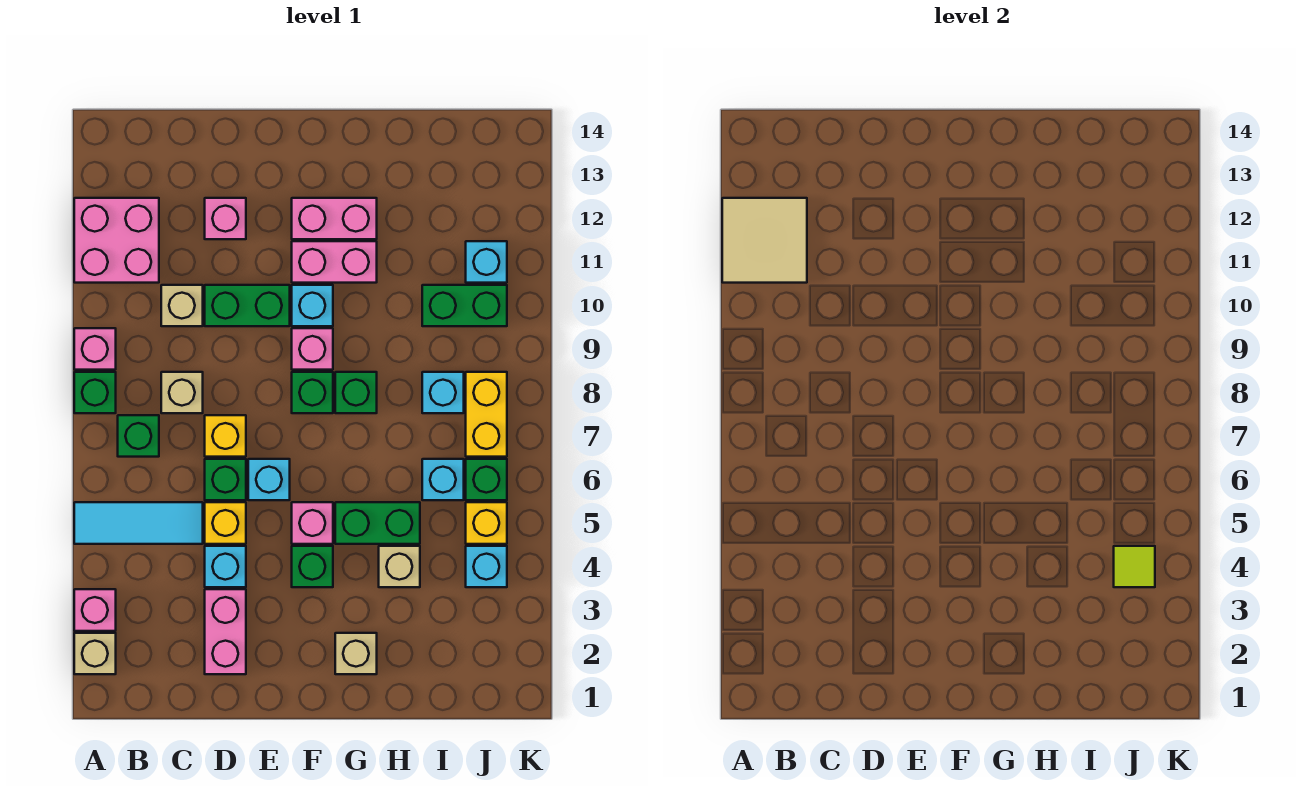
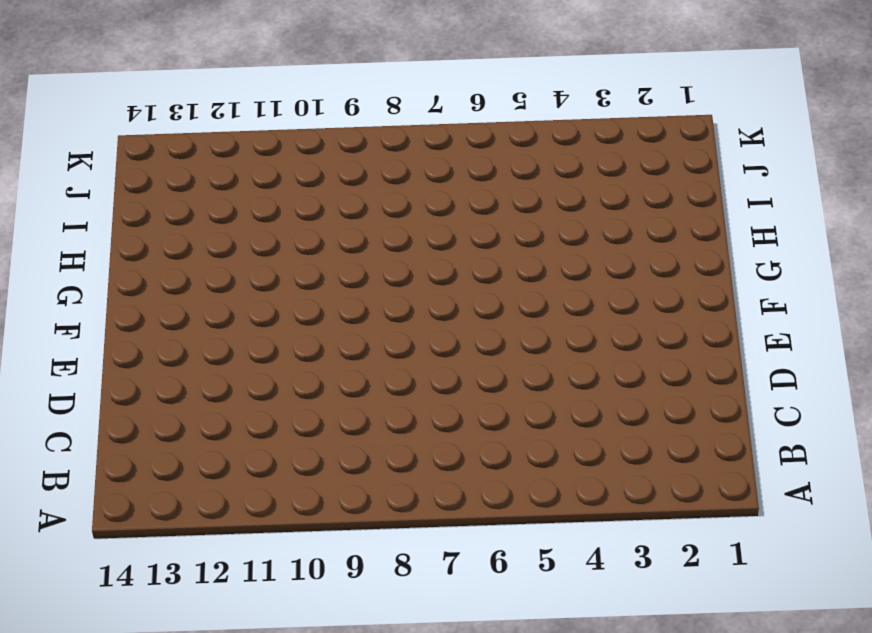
none -> tan brick A2 level 1
none -> pink brick A3 level 1
none -> cyan tile A5:C5 level 1
none -> green brick A8 level 1

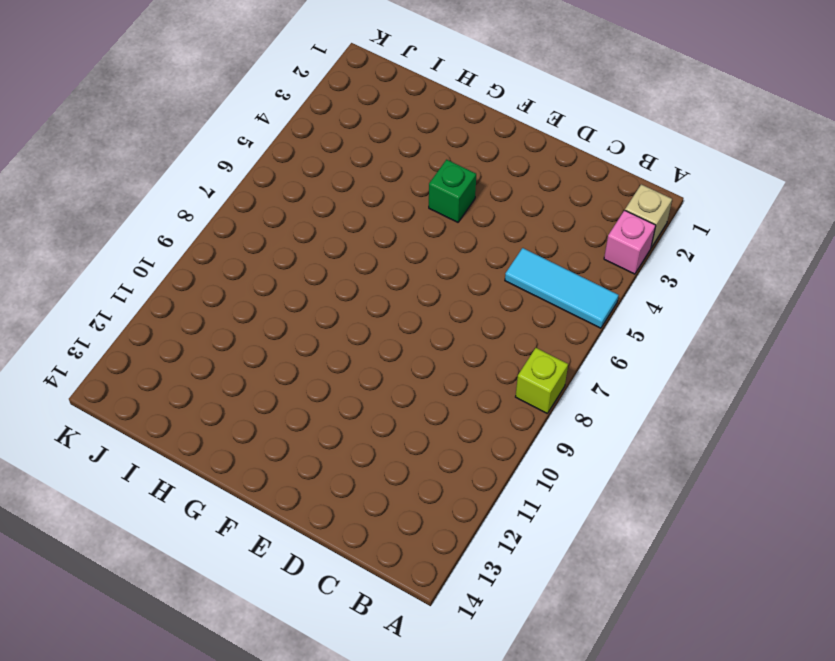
lime brick A8 level 1 -> green brick A8 level 1
none -> pink brick A9 level 1
none -> pink brick A11:B12 level 1
none -> green brick B7 level 1
none -> tan brick C8 level 1

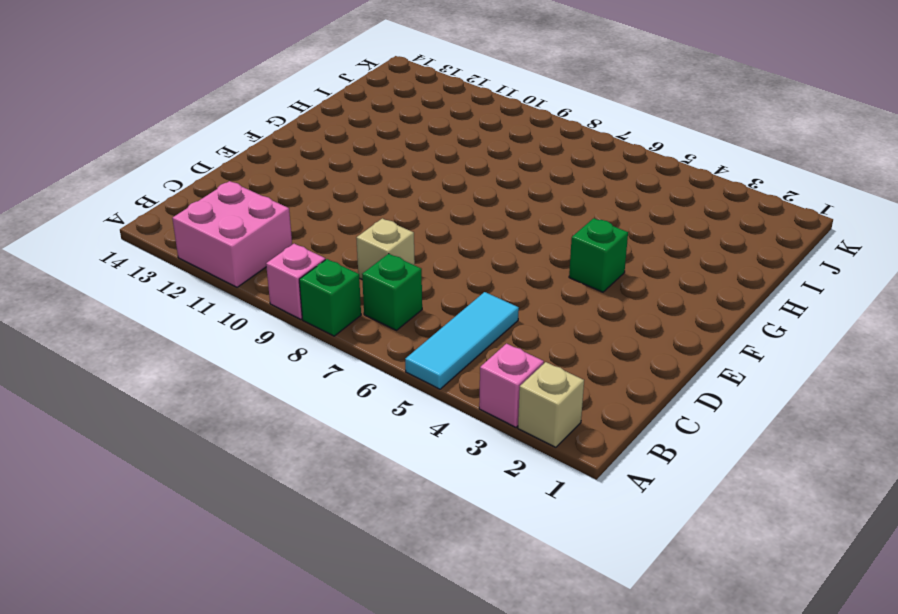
none -> tan brick C10 level 1
none -> pink brick D2:D3 level 1
none -> cyan brick D4 level 1
none -> yellow brick D5 level 1

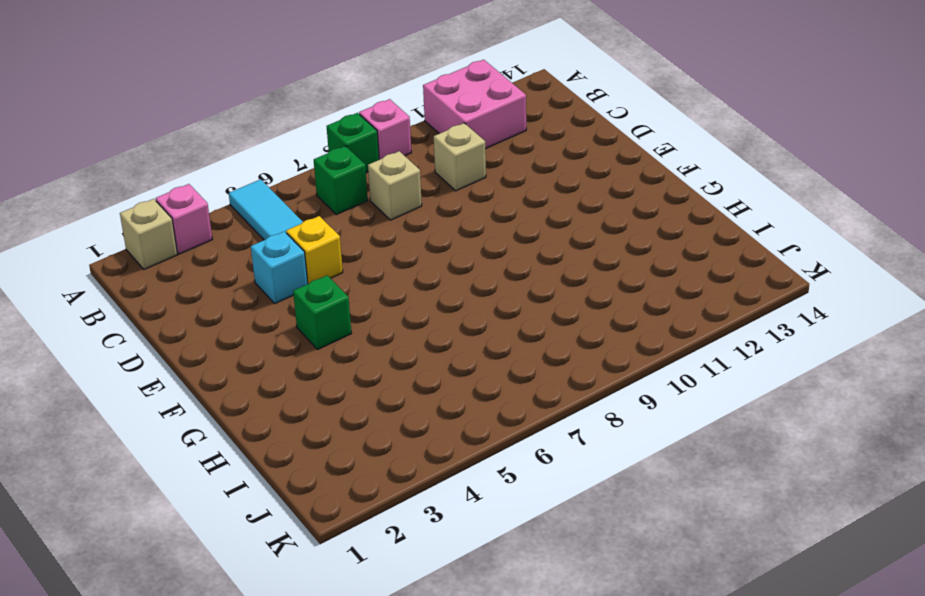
none -> pink brick D2:D3 level 1
none -> green brick D6 level 1
none -> yellow brick D7 level 1
none -> green brick D10:E10 level 1

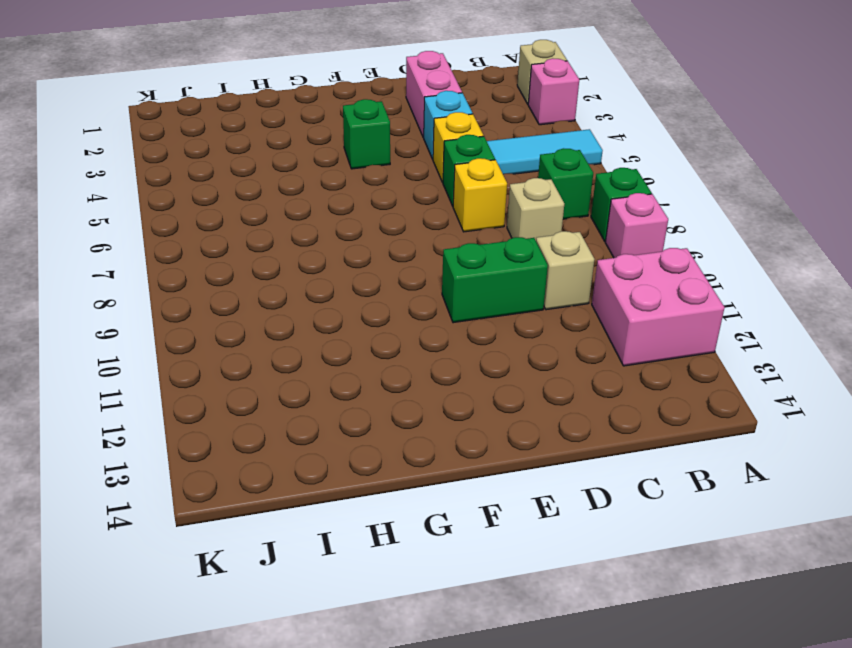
none -> pink brick D12 level 1
none -> cyan brick E6 level 1
none -> pink brick F5 level 1
none -> green brick F8 level 1

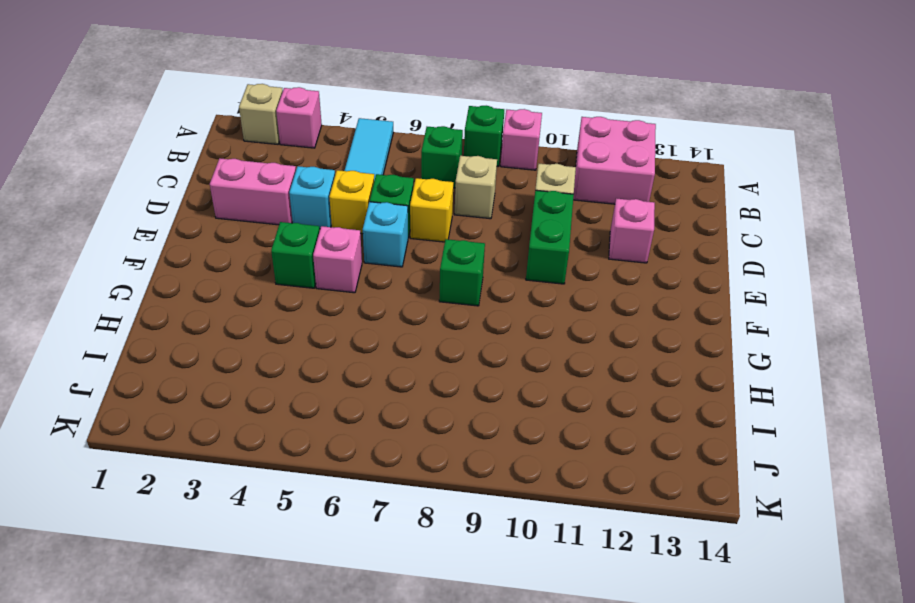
none -> pink brick F9 level 1
none -> cyan brick F10 level 1
none -> pink brick F11:G11 level 1
none -> pink brick F12:G12 level 1

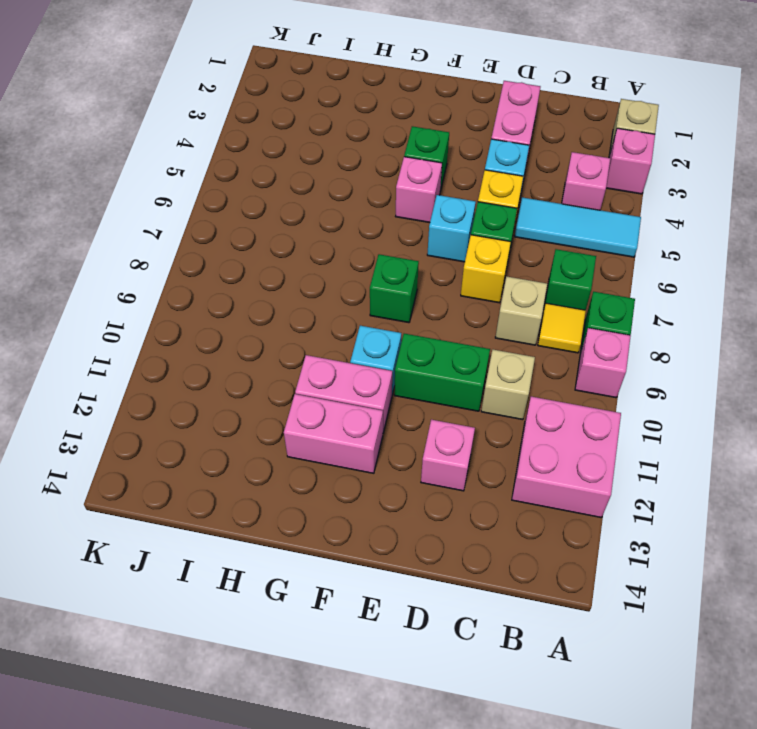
pink brick B4 level 1 -> pink brick F9 level 1
yellow tile B8 level 1 -> none
none -> tan brick G2 level 1
none -> green brick G5:H5 level 1
none -> green brick G8 level 1
none -> tan brick H4 level 1

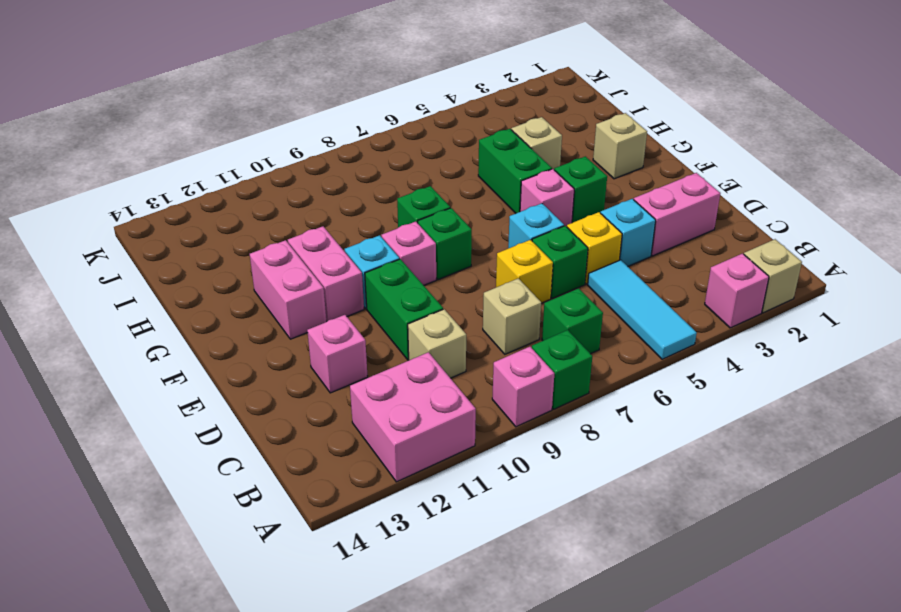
none -> cyan brick I6 level 1
none -> cyan brick I8 level 1
none -> green brick I10:J10 level 1
none -> cyan brick J4 level 1

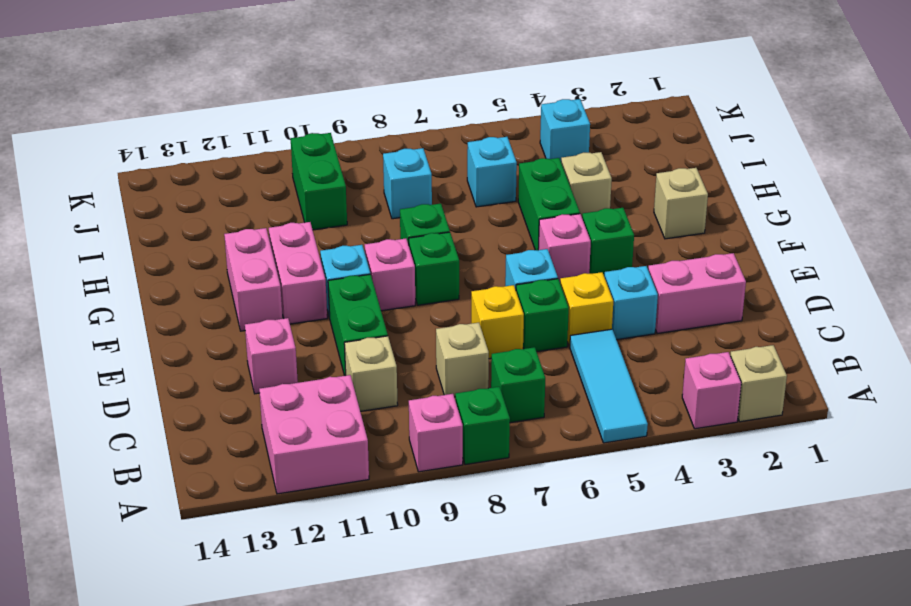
none -> yellow brick J5 level 1
none -> green brick J6 level 1
none -> yellow brick J7:J8 level 1
none -> cyan brick J11 level 1

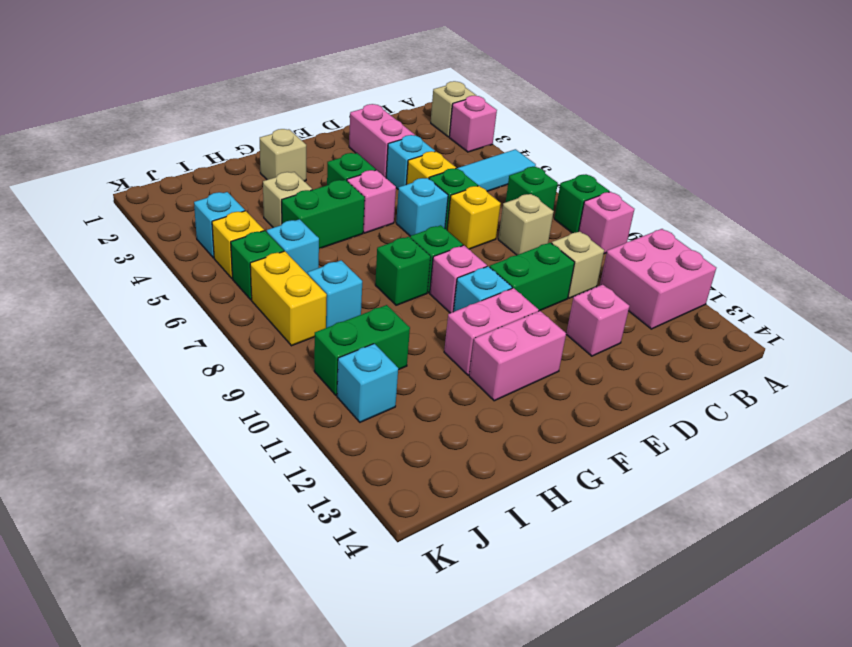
none -> tan tile A11:B12 level 2
none -> lime tile J4 level 2

